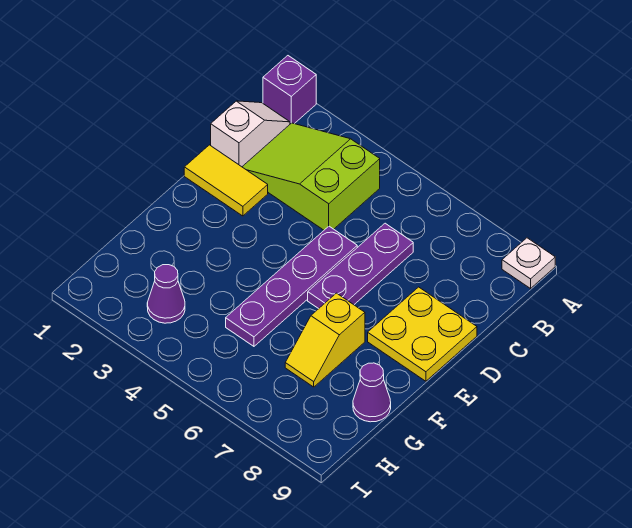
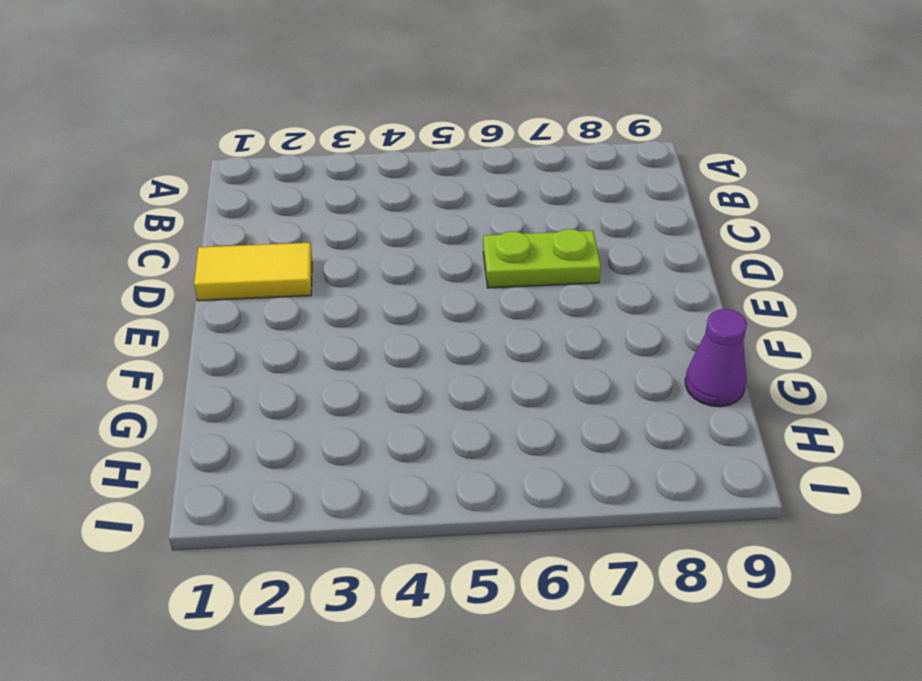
lime plate D6:D7 level 1 -> purple plate C6:E6 level 1
none -> purple brick A1 level 1
none -> white plate A9 level 1

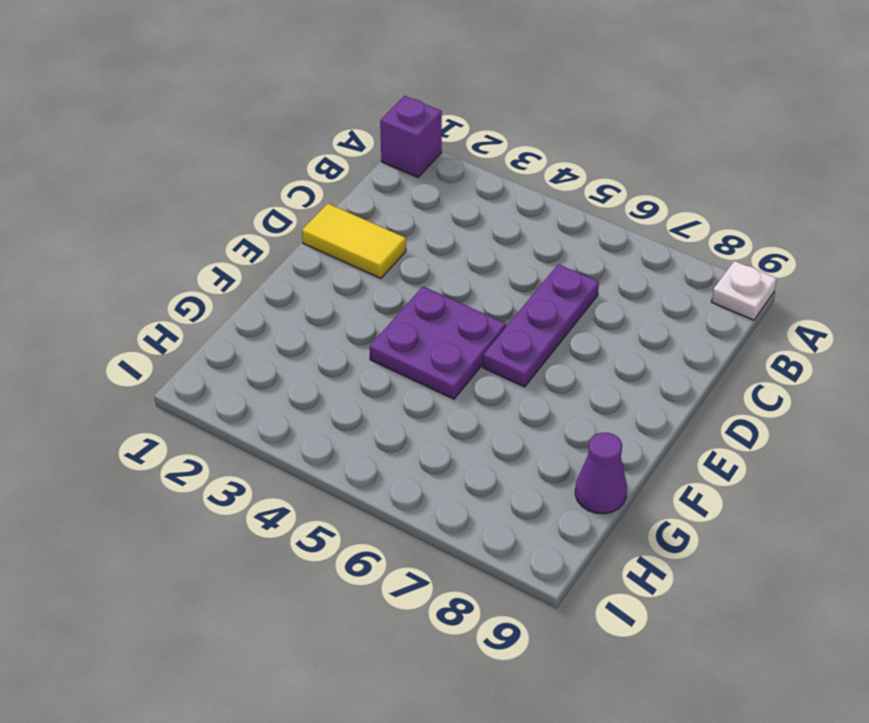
purple plate E4:F5 level 1 -> purple plate D5:G5 level 1
none -> white slope B1:C1 level 1 top C
none -> lime slope B2:C4 level 1 top 4

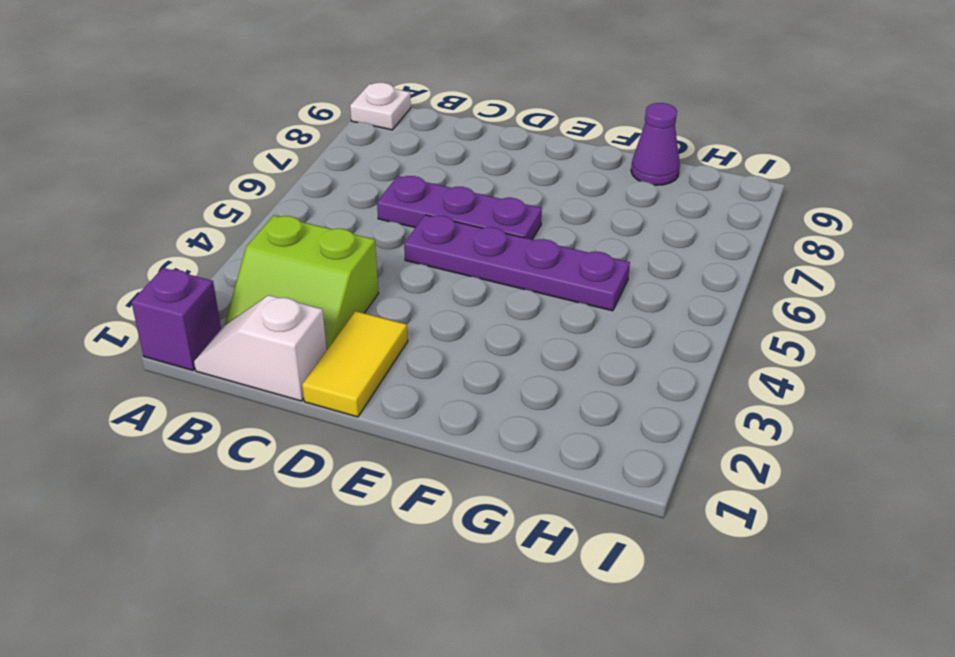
lime slope B2:C3 level 1 top 3 -> lime slope B2:C4 level 1 top 4
none -> yellow plate D8:E9 level 1
none -> yellow slope F7:G7 level 1 top F

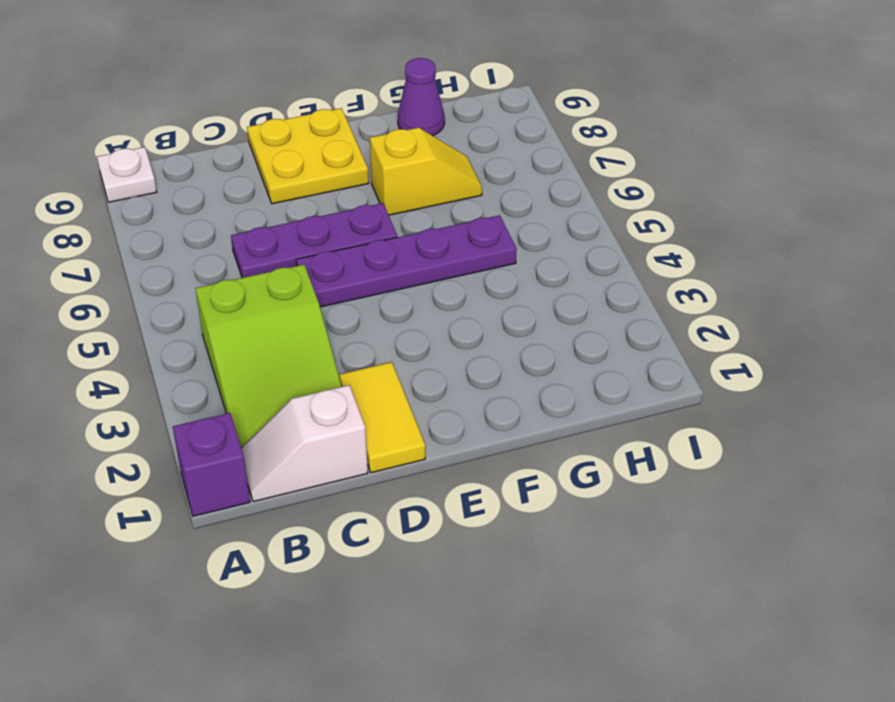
none -> purple cone H3 level 1

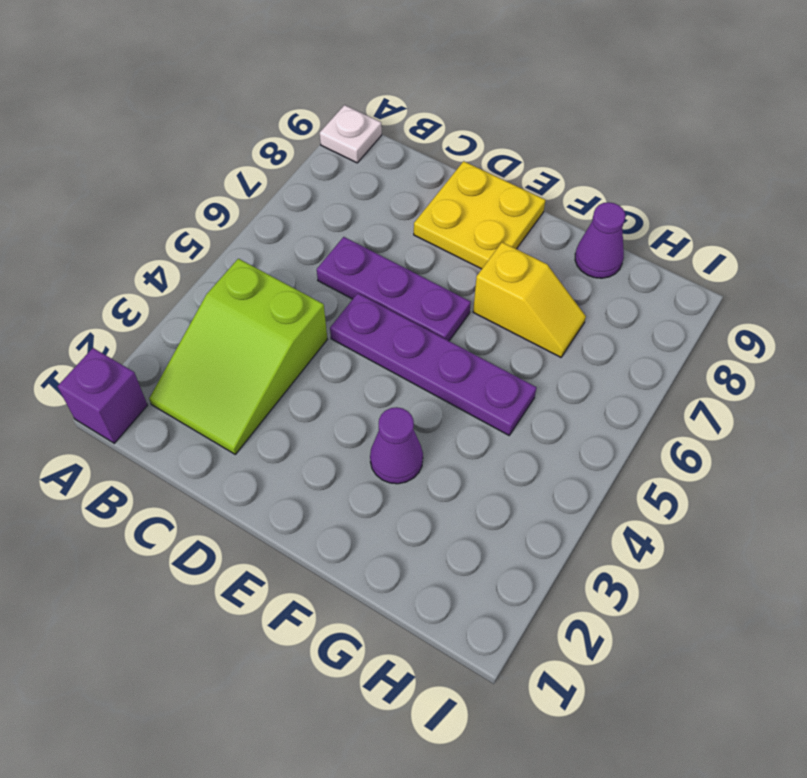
purple cone F3 level 1 -> purple cone H3 level 1
none -> white slope B1:C1 level 1 top C
none -> yellow tile D1:D2 level 1

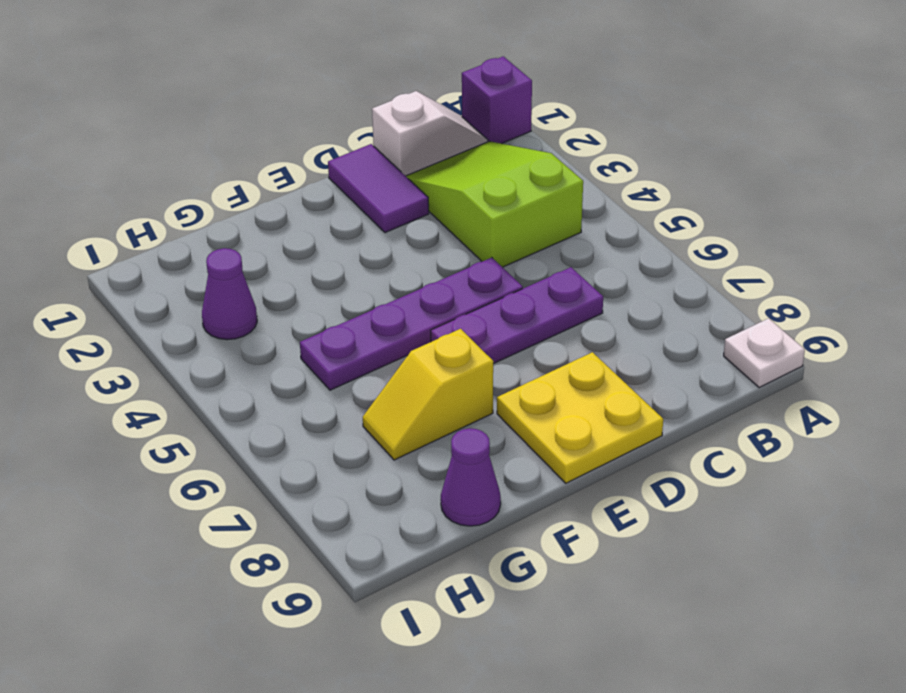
purple tile D1:D2 level 1 -> yellow tile D1:D2 level 1

